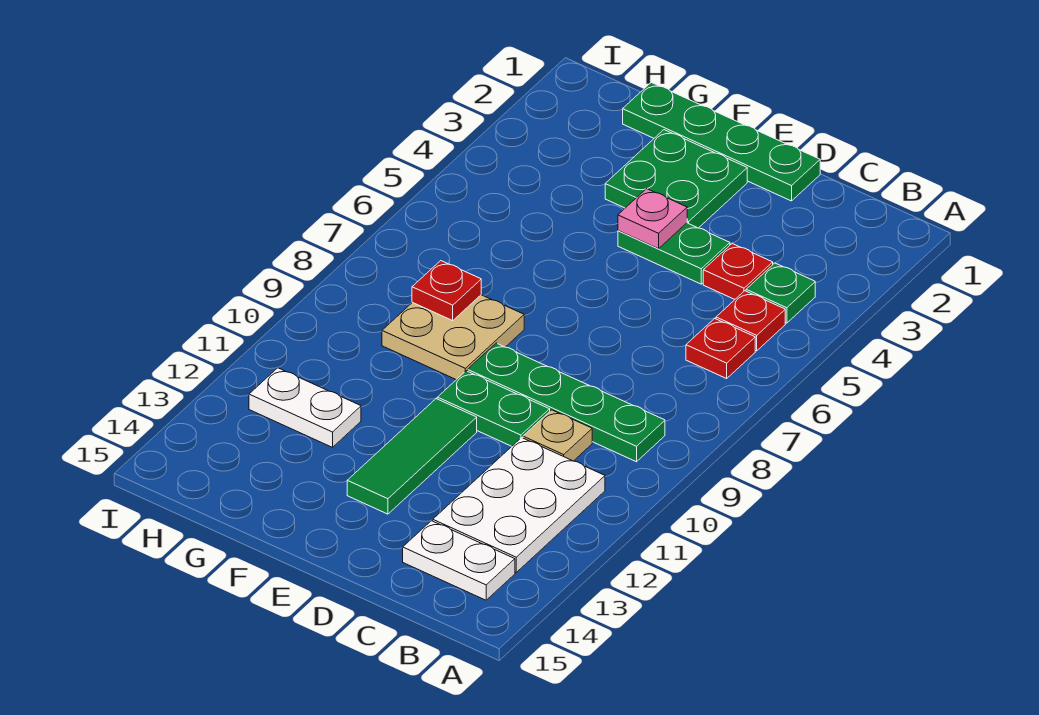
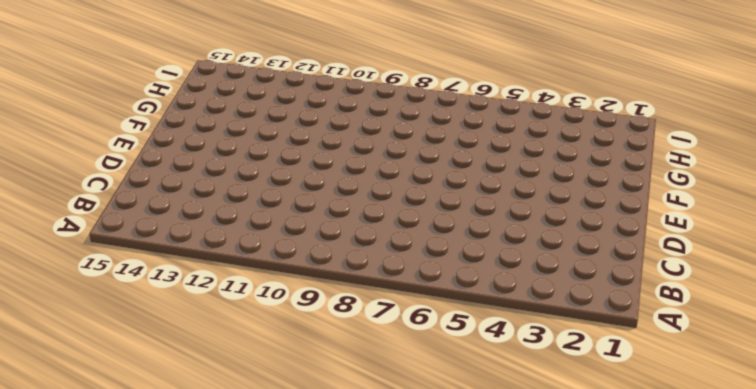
none -> green plate B4 level 1
none -> red plate B5 level 1
none -> red plate B6 level 1

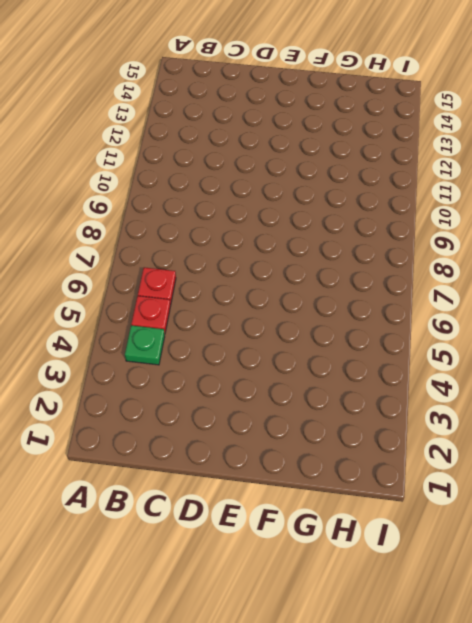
none -> green plate B9:E9 level 1
none -> white plate B11:C13 level 1
none -> white plate B14:C14 level 1

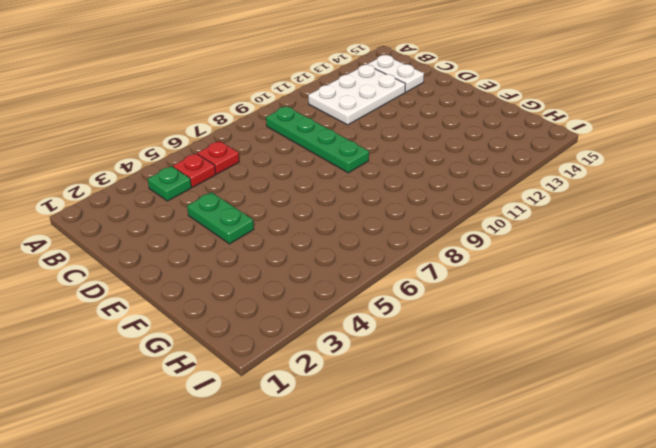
none -> red plate C4 level 1
none -> tan plate C10 level 1
none -> green plate D1:G1 level 1

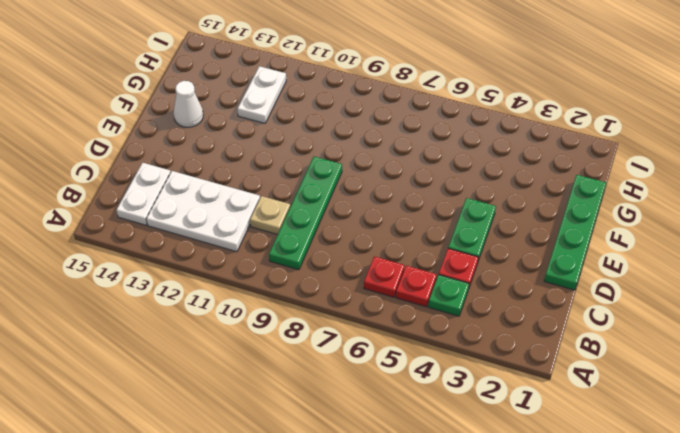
white cone F14 level 1 -> none
none -> green plate D10:E10 level 1
none -> green plate E2:F3 level 1
none -> green tile E11:E13 level 1

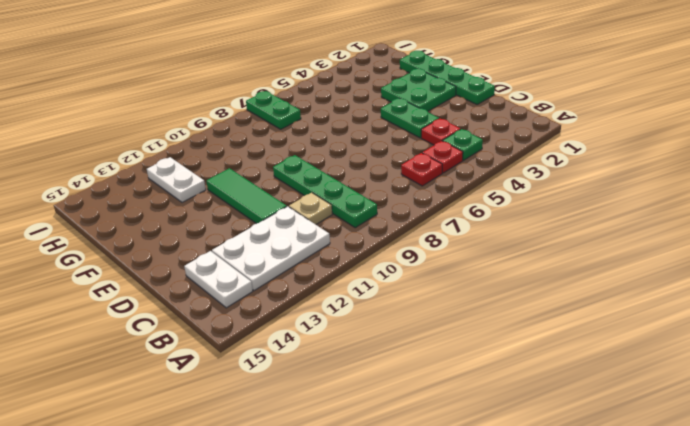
green tile D11:F11 level 1 -> green tile E11:E13 level 1
green plate H7:I7 level 1 -> green plate D10:E10 level 1
none -> tan plate F8:G9 level 1
none -> pink plate E4 level 2
none -> red plate G8 level 2

